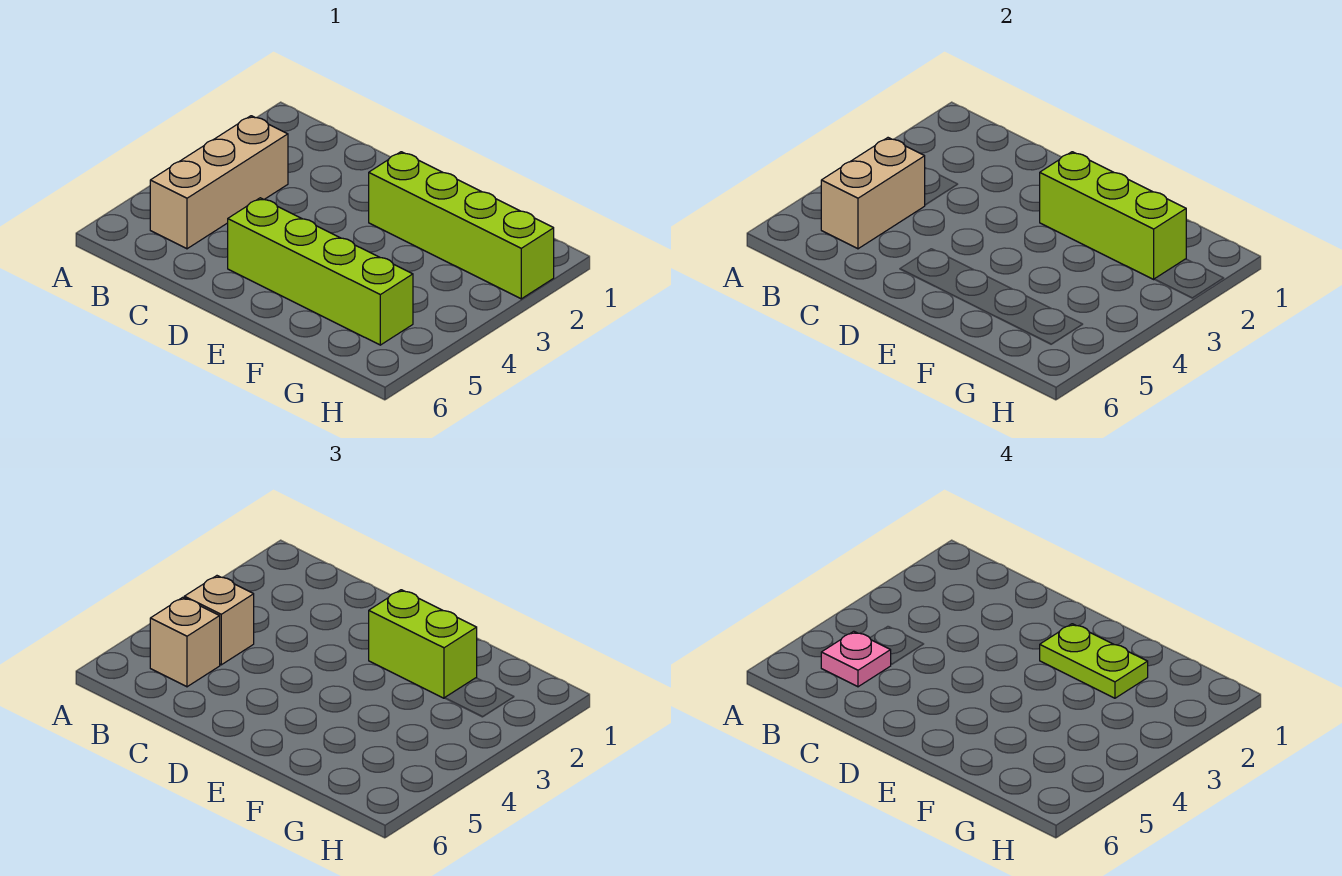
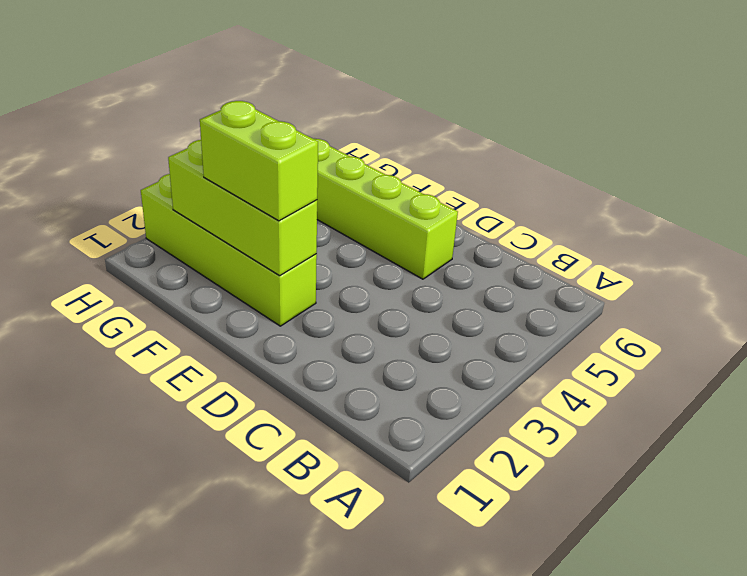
none -> tan brick B3:B5 level 1
none -> tan brick B4:B5 level 2

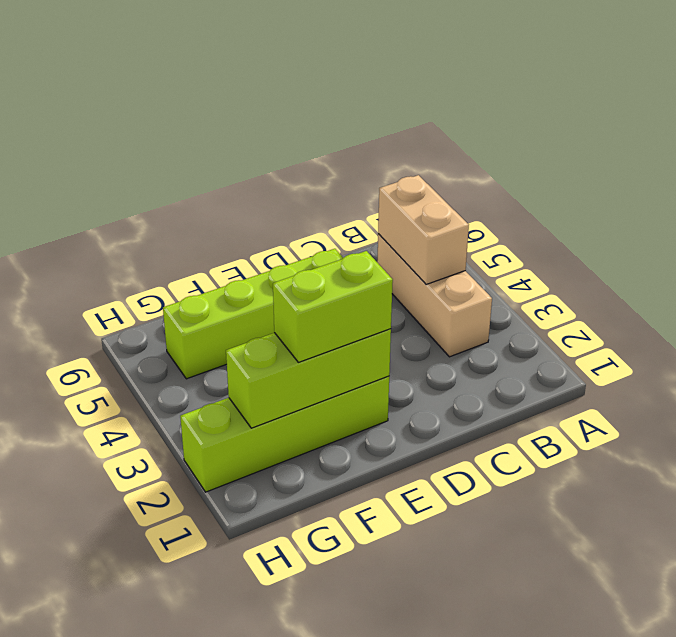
none -> tan brick B4 level 3
none -> tan brick B5 level 3

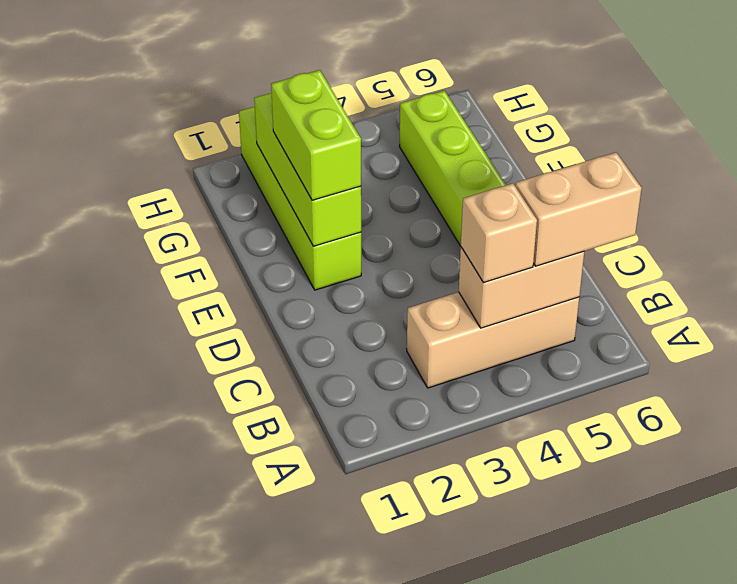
tan brick B5:B6 level 3 -> tan brick B5 level 3
none -> pink plate B5 level 4
none -> lime plate E2:F2 level 4

